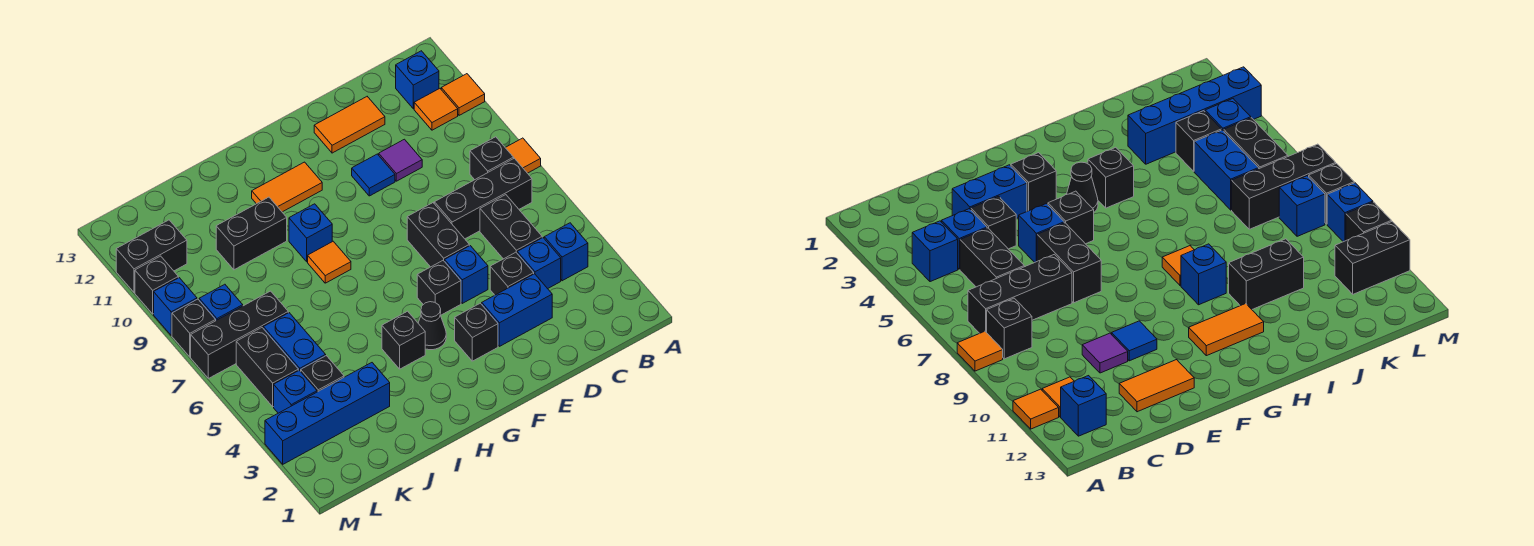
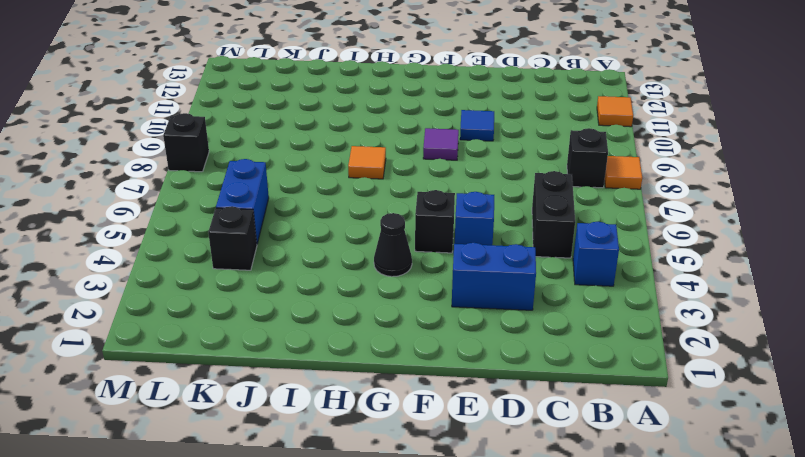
purple tile F9 level 1 -> purple tile D10 level 1
none -> black brick B7:D7 level 1
none -> orange tile B11 level 1
none -> blue brick B12 level 1
none -> blue brick C4 level 1

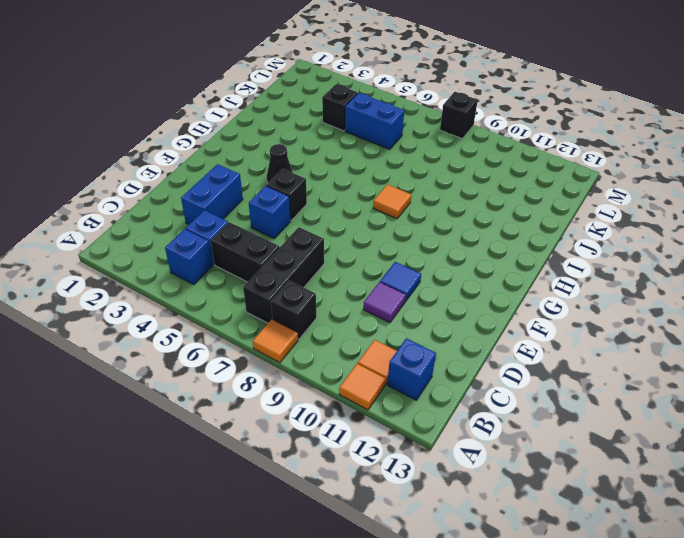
none -> black brick D4 level 1
none -> orange tile D12:E12 level 1
none -> black brick E6:E7 level 1
none -> black brick F3 level 1

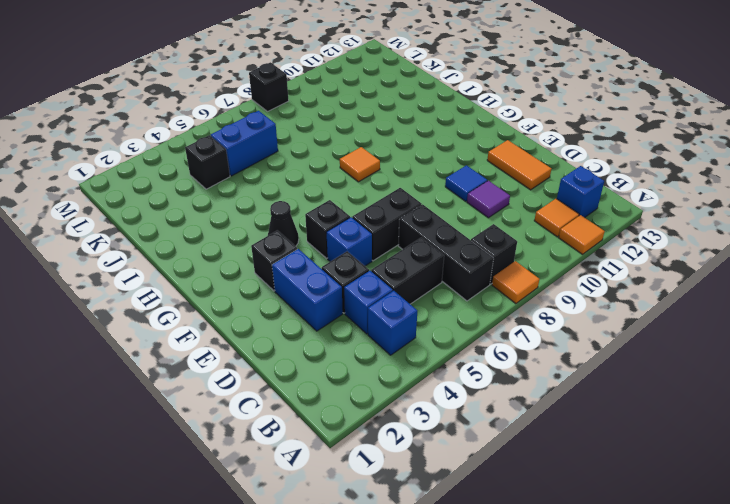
none -> orange tile G11:H11 level 1
none -> black brick H4 level 1
none -> blue brick H9 level 1
none -> black brick I10:J10 level 1

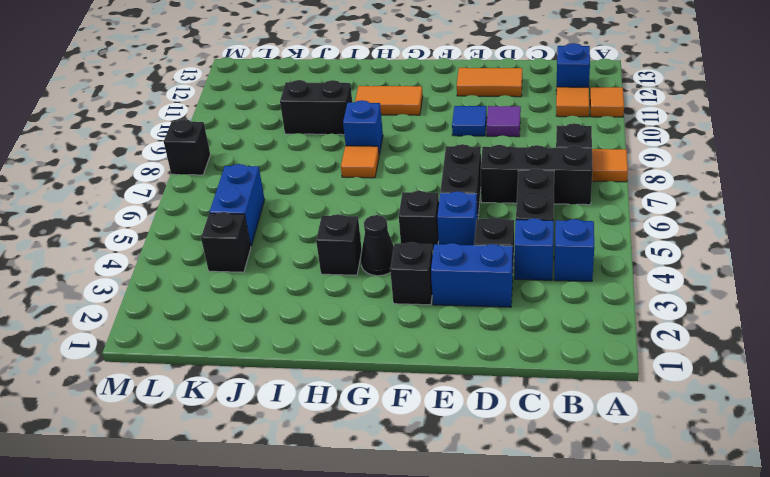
none -> blue brick J3:M3 level 1
none -> black brick K7:M7 level 1
none -> blue brick L4 level 1
none -> black brick L5:L6 level 1

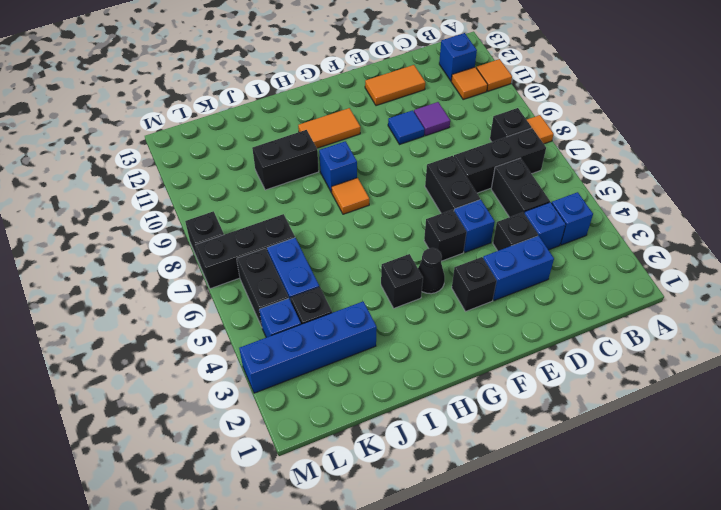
none -> blue brick L8 level 1
none -> black brick L11:M11 level 1
none -> blue brick M9 level 1
none -> black brick M10 level 1

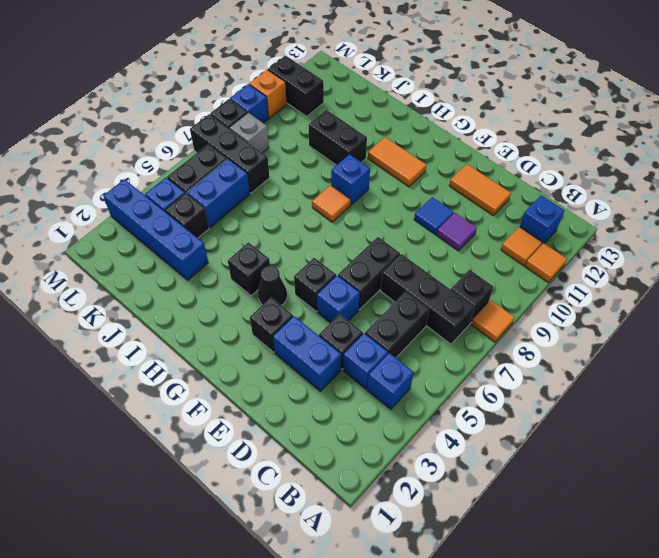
grey brick L8 level 1 -> blue brick L8 level 1
orange brick M10 level 1 -> black brick M10 level 1

